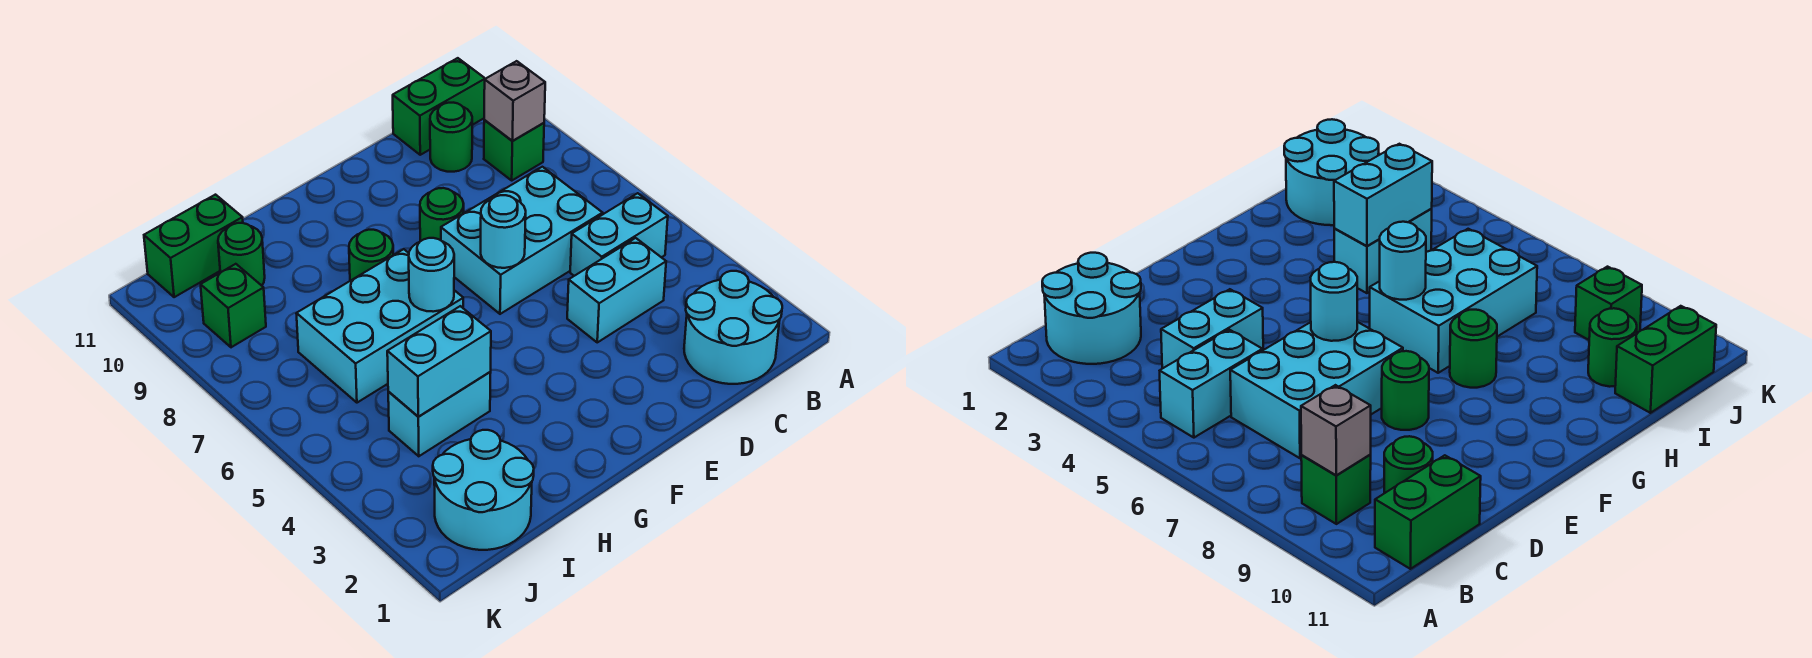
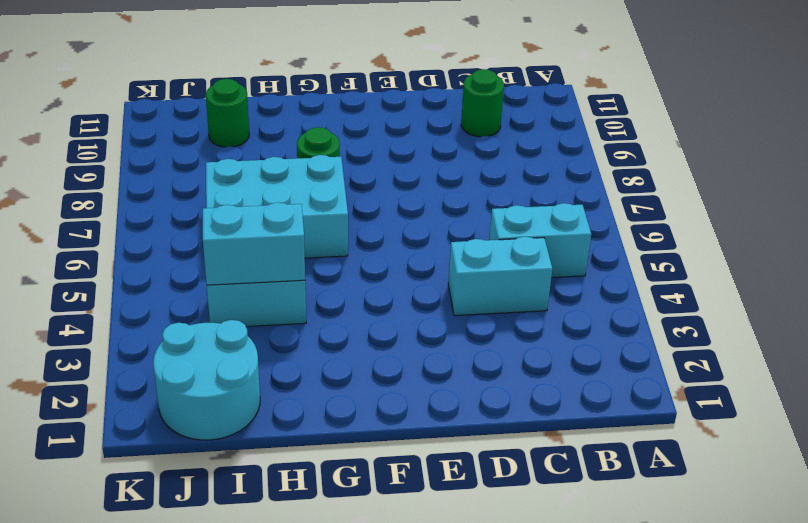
none -> cyan round brick B1:C2 level 1
none -> green brick B9 level 1
none -> green brick B11:C11 level 1

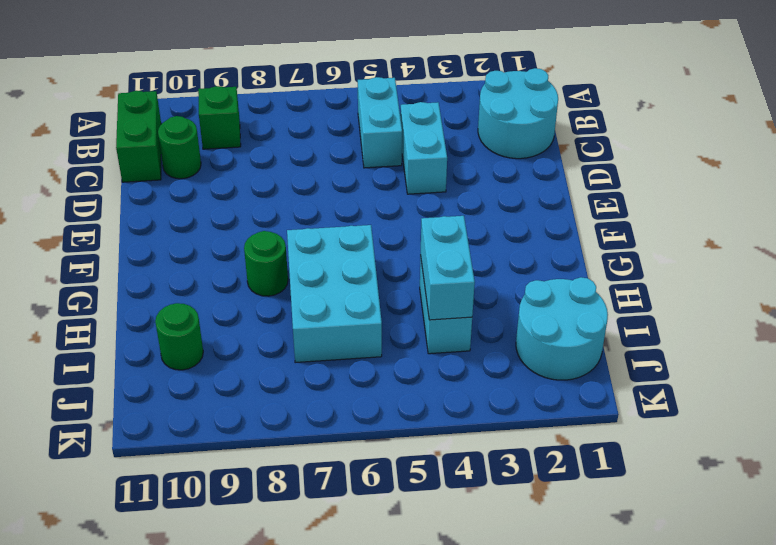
none -> cyan brick C6:E7 level 1
none -> green round brick E8 level 1
none -> green brick I11:J11 level 1

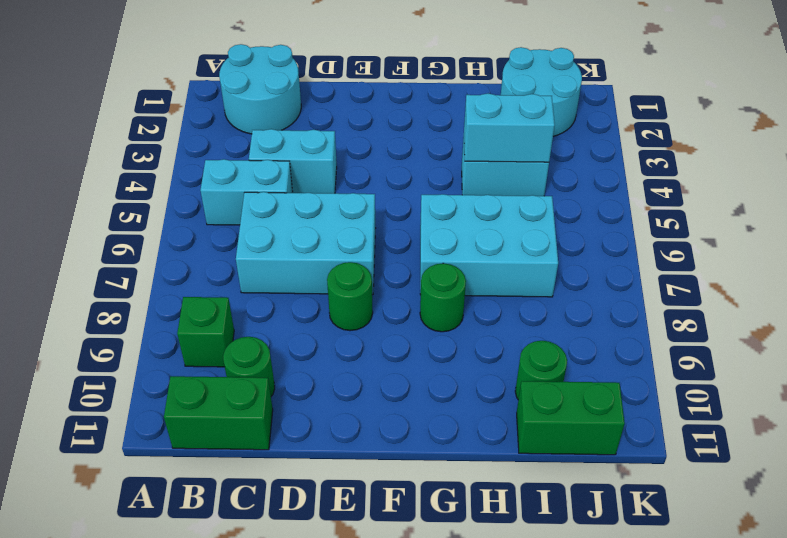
none -> green brick J9 level 1
none -> grey brick B9 level 2
none -> cyan round brick E6 level 2

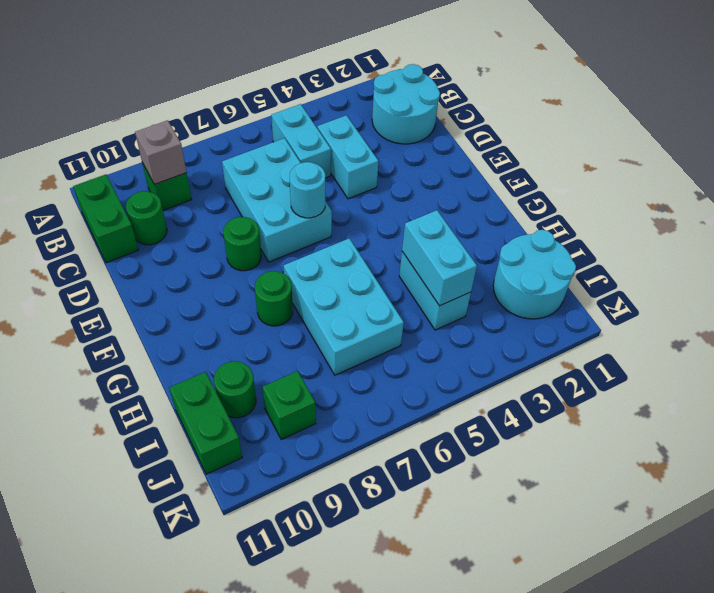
none -> cyan round brick G6 level 2

